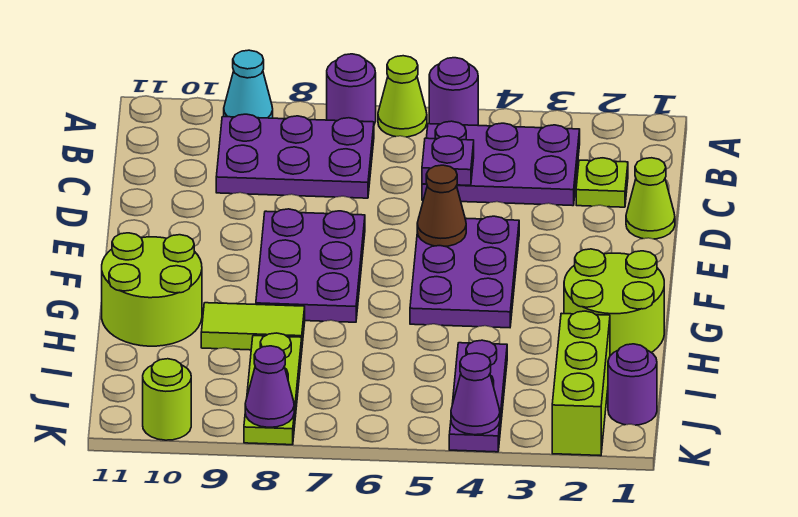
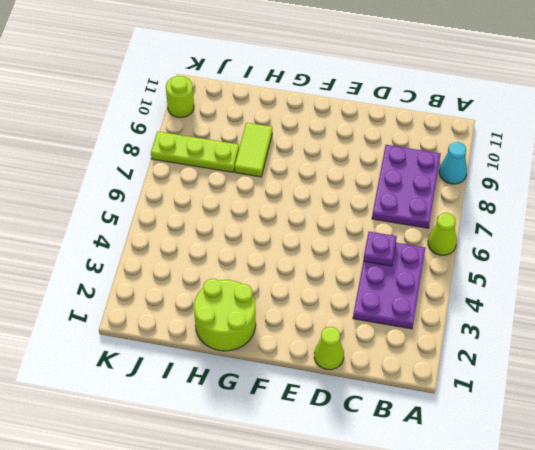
none -> purple round brick A5 level 1
none -> purple round brick A7 level 1
none -> lime plate C2 level 1

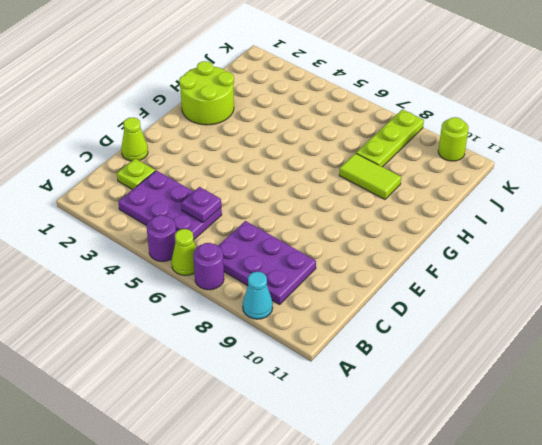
none -> purple plate E4:G5 level 1
none -> purple plate E7:G8 level 1
none -> lime round brick G10:H11 level 1

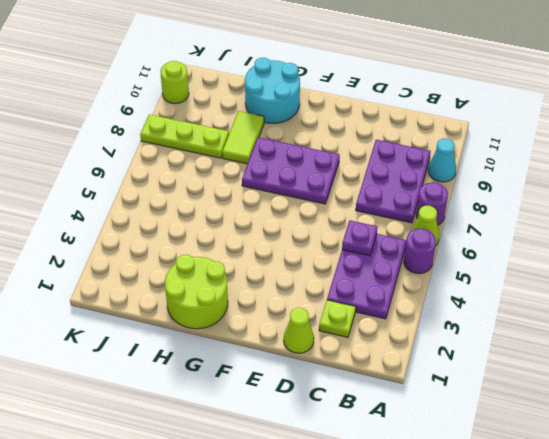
cyan round brick G10:H11 level 1 -> lime round brick G10:H11 level 1
none -> purple plate E4:G5 level 1
none -> lime brick I2:K2 level 1
none -> purple plate I4:K4 level 1

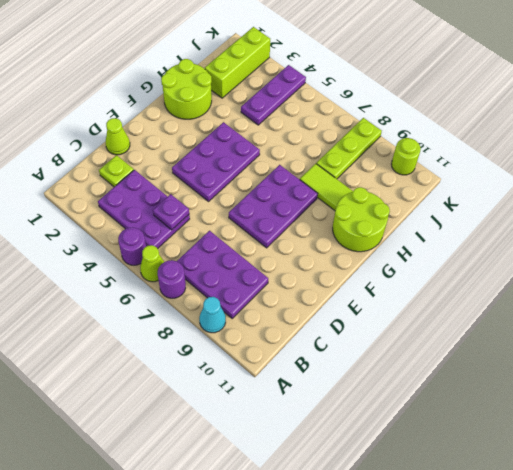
none -> purple round brick J1 level 1
none -> brown cone E5 level 2
none -> purple cone K4 level 2

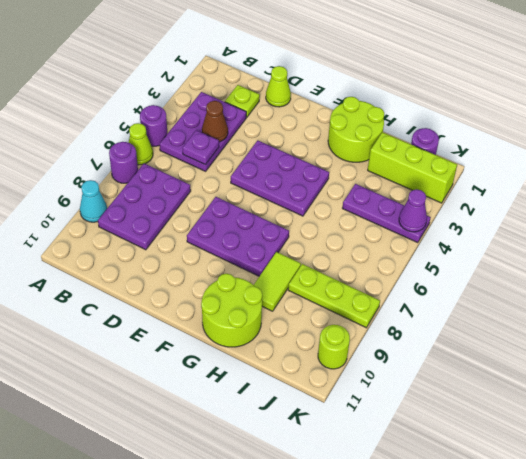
brown cone C4 level 2 -> brown cone E5 level 2
none -> purple cone K8 level 2

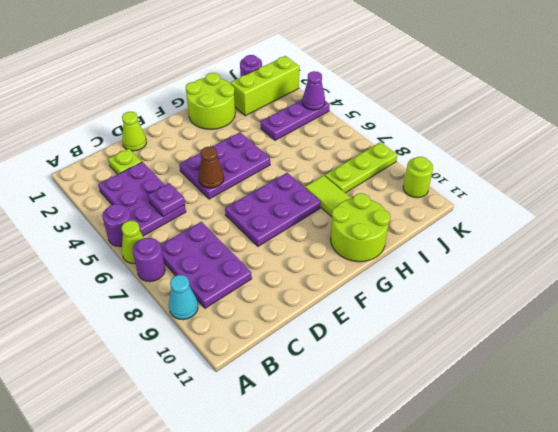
none -> purple cone K8 level 2

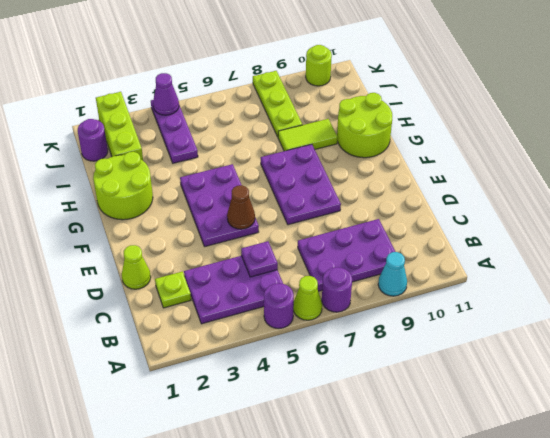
none -> purple cone K8 level 2

